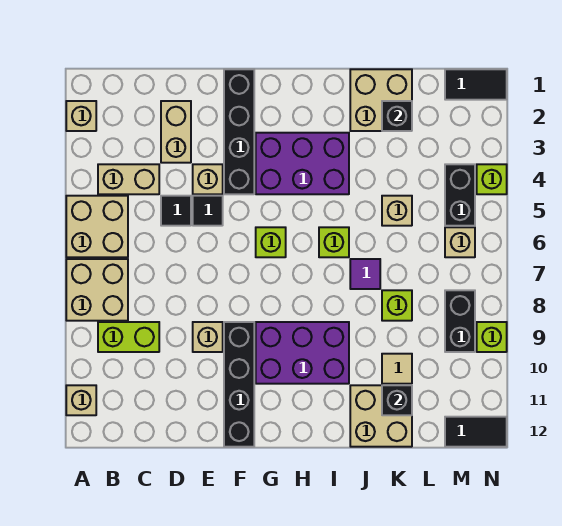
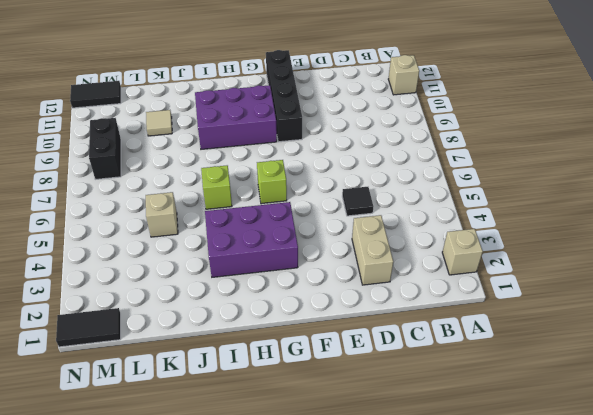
none -> tan brick A5:B6 level 1
none -> tan brick A7:B8 level 1
none -> tan brick B4:C4 level 1
none -> lime brick B9:C9 level 1

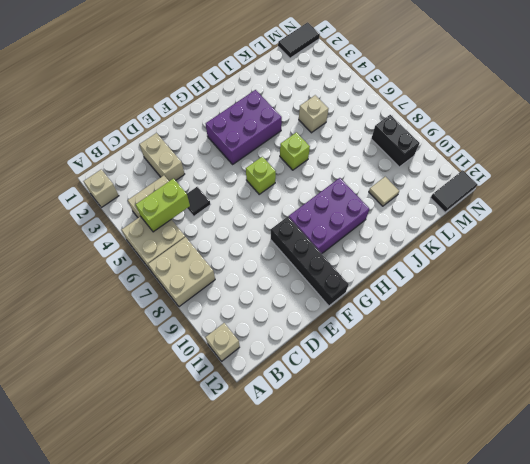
lime brick B5:C5 level 2 -> lime brick B9:C9 level 1
none -> tan brick E4 level 1
none -> black tile E5 level 1
none -> tan brick E9 level 1
none -> black brick F1:F4 level 1

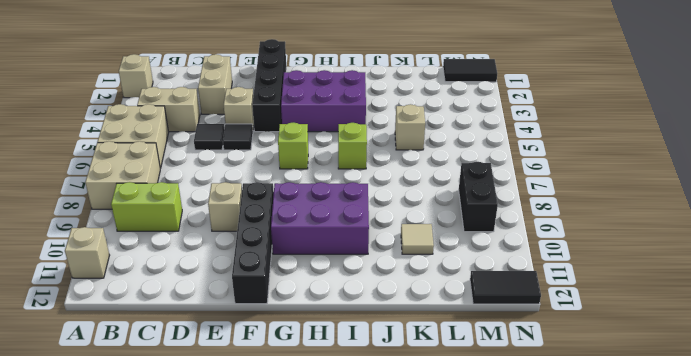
none -> tan brick J1:K2 level 1
none -> purple tile J7 level 1
none -> tan brick J11:K12 level 1
none -> lime brick K8 level 1

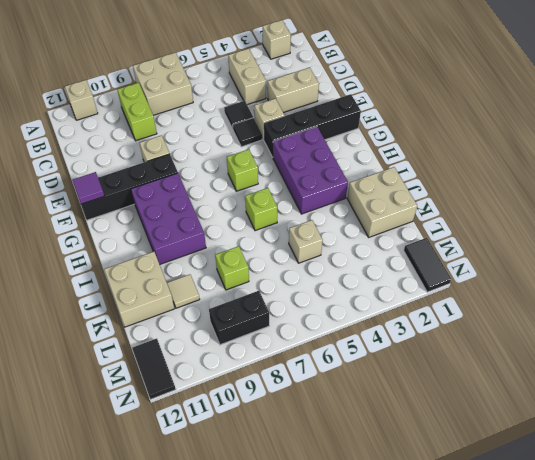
purple tile F12 level 2 -> purple tile J7 level 1
none -> tan brick A5:B6 level 1
none -> black brick M4:M5 level 1
none -> tan brick M6 level 1
none -> lime brick N4 level 1

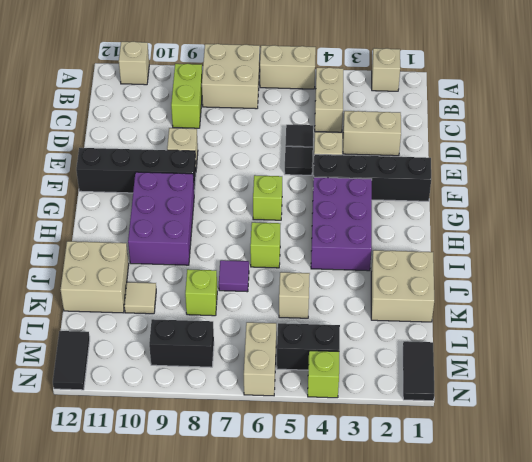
tan brick A5:A6 level 1 -> tan brick A5:B6 level 1
tan brick M6:N6 level 1 -> tan brick M6 level 1
none -> lime brick N9 level 1
none -> black brick K2 level 2
none -> black brick K11 level 2

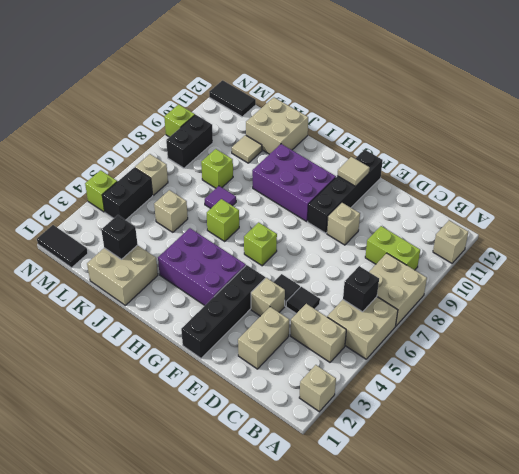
black brick B6 level 2 -> black brick K11 level 2
tan tile F11 level 2 -> none

